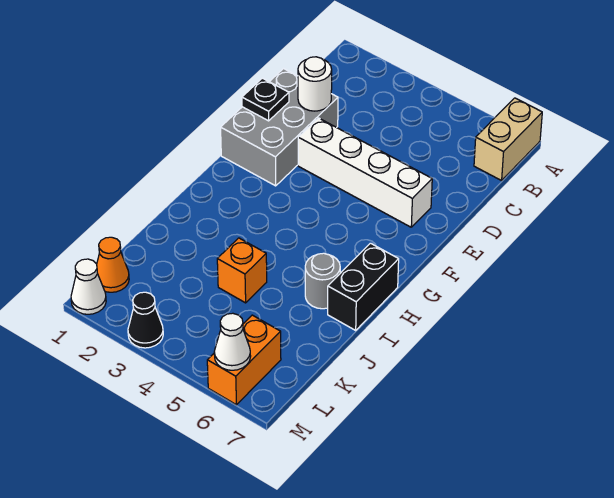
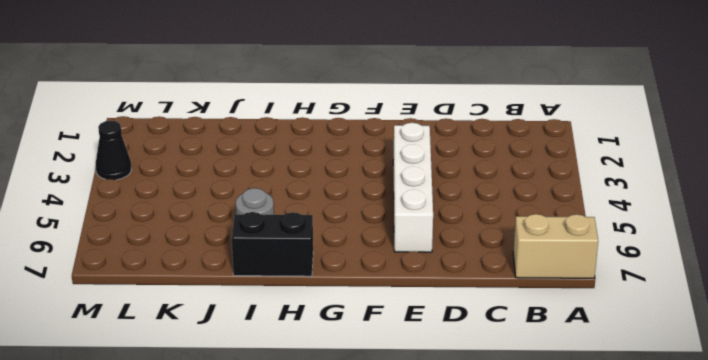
none -> grey brick D1:F2 level 1
none -> orange brick J4 level 1
none -> orange cone L1 level 1

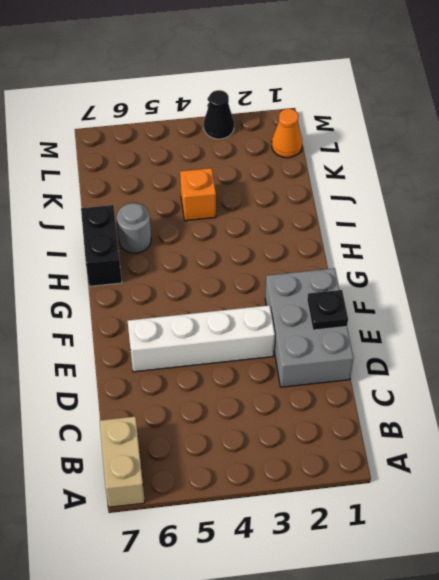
none -> orange brick L6:M6 level 1
none -> white cone M1 level 1
none -> white round brick D2 level 2

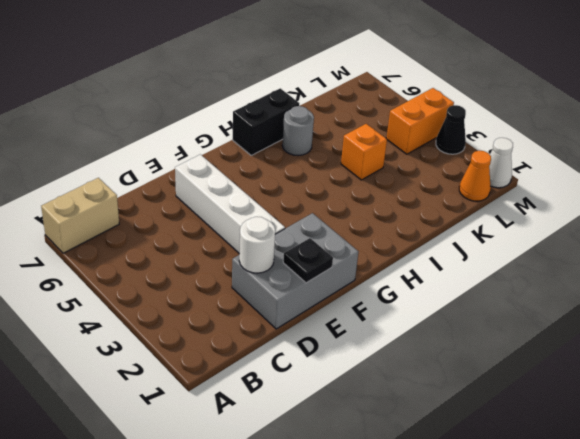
orange brick L4:M4 level 1 -> orange brick L6:M6 level 1
none -> white cone M6 level 2

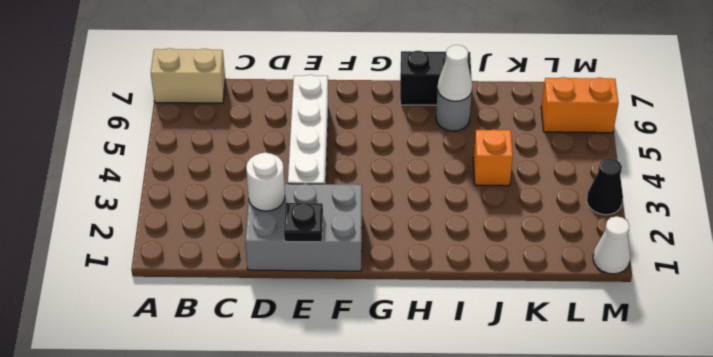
white cone I6 level 2 -> white cone M6 level 2
none -> orange cone L1 level 1

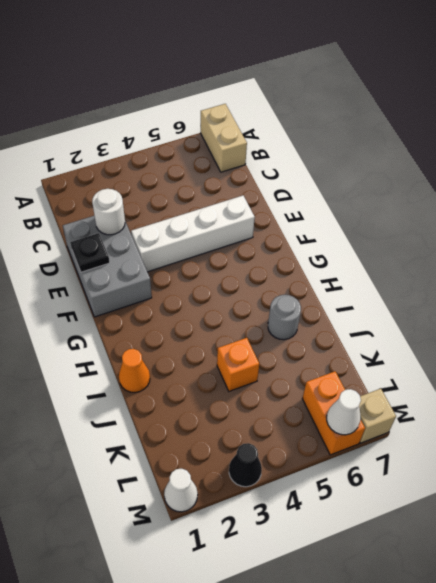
orange cone I1 level 1 -> orange cone L1 level 1
tan brick M7 level 1 -> none
none -> black brick H7:I7 level 1

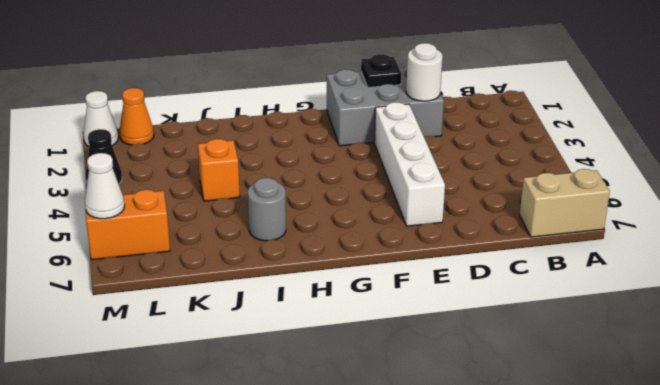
none -> black brick H7:I7 level 1

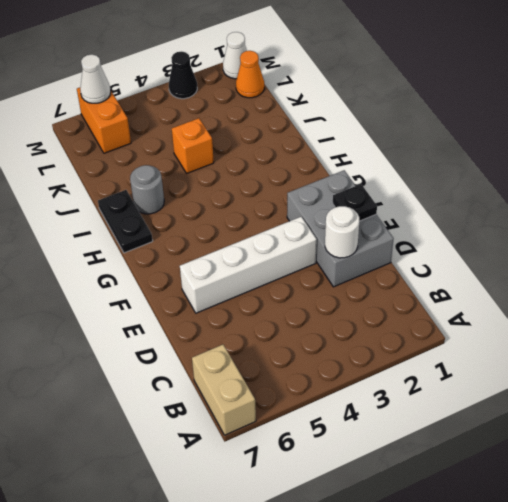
black plate H7:I7 level 1 -> black brick H7:I7 level 1

